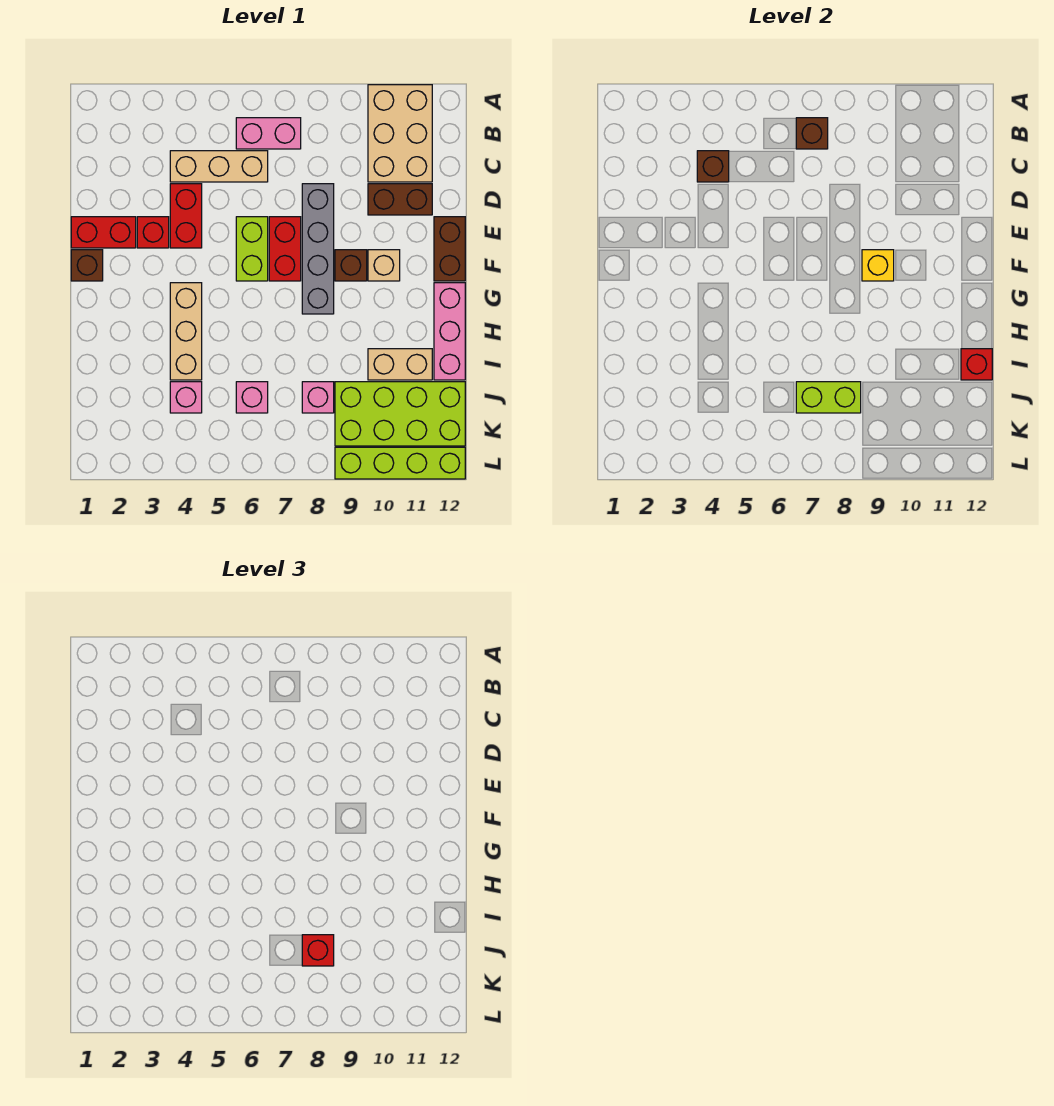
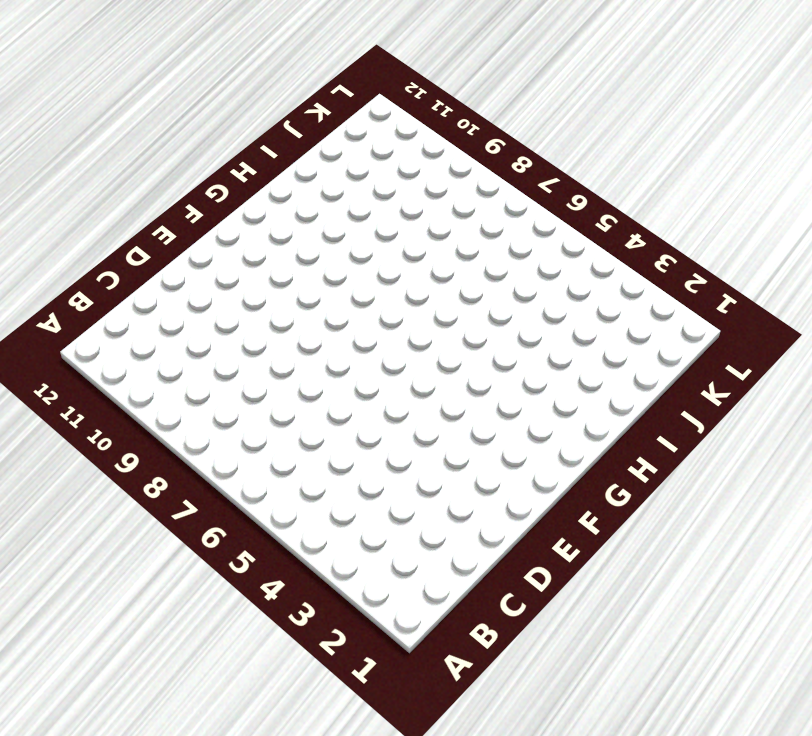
none -> tan brick A10:C11 level 1
none -> pink brick B6:B7 level 1
none -> tan brick C4:C6 level 1

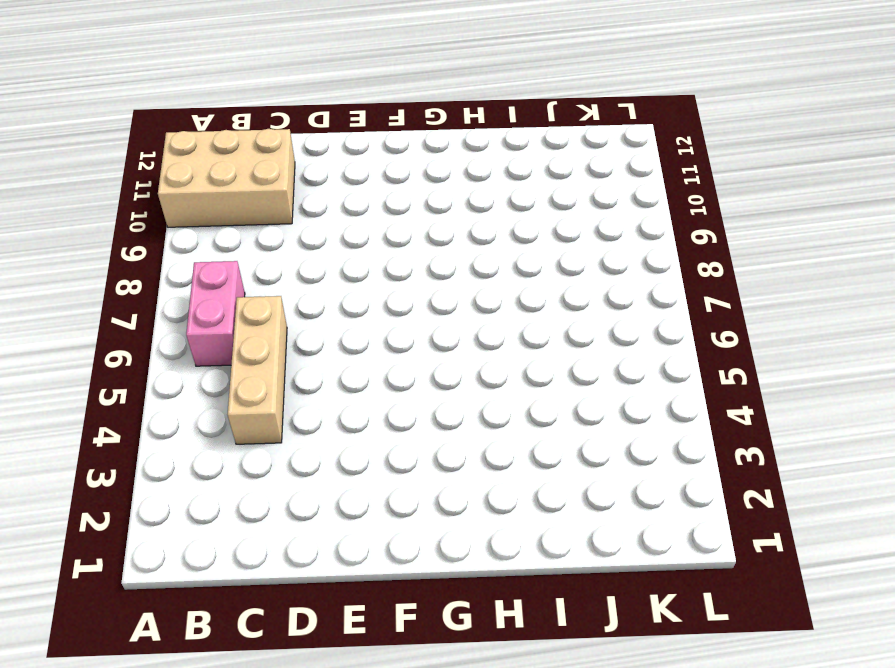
none -> red brick D4:E4 level 1
none -> grey brick D8:G8 level 1
none -> brown brick D10:D11 level 1

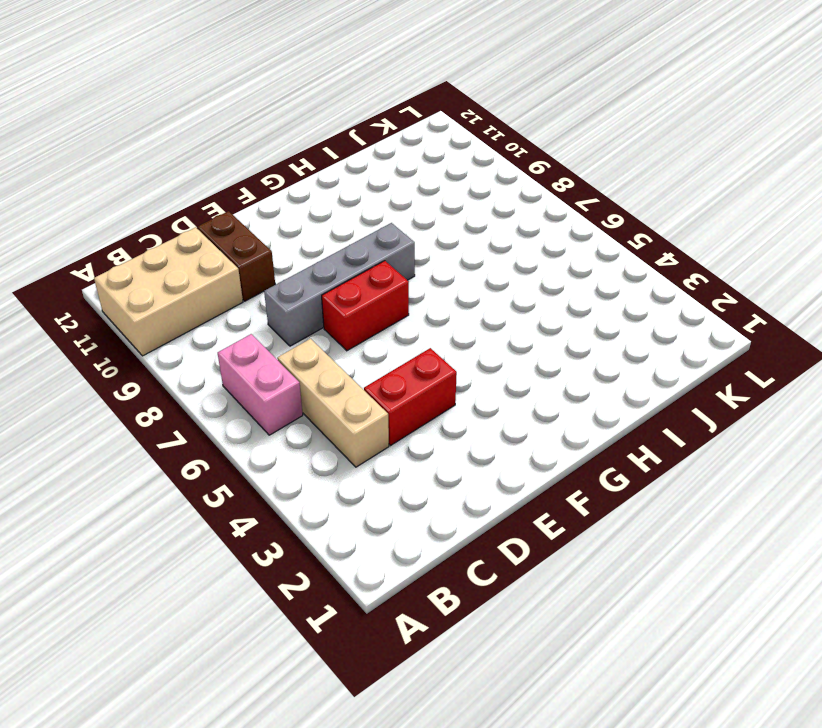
none -> red brick E1:E2 level 1
none -> red brick E3 level 1
none -> lime brick E6:F6 level 1

